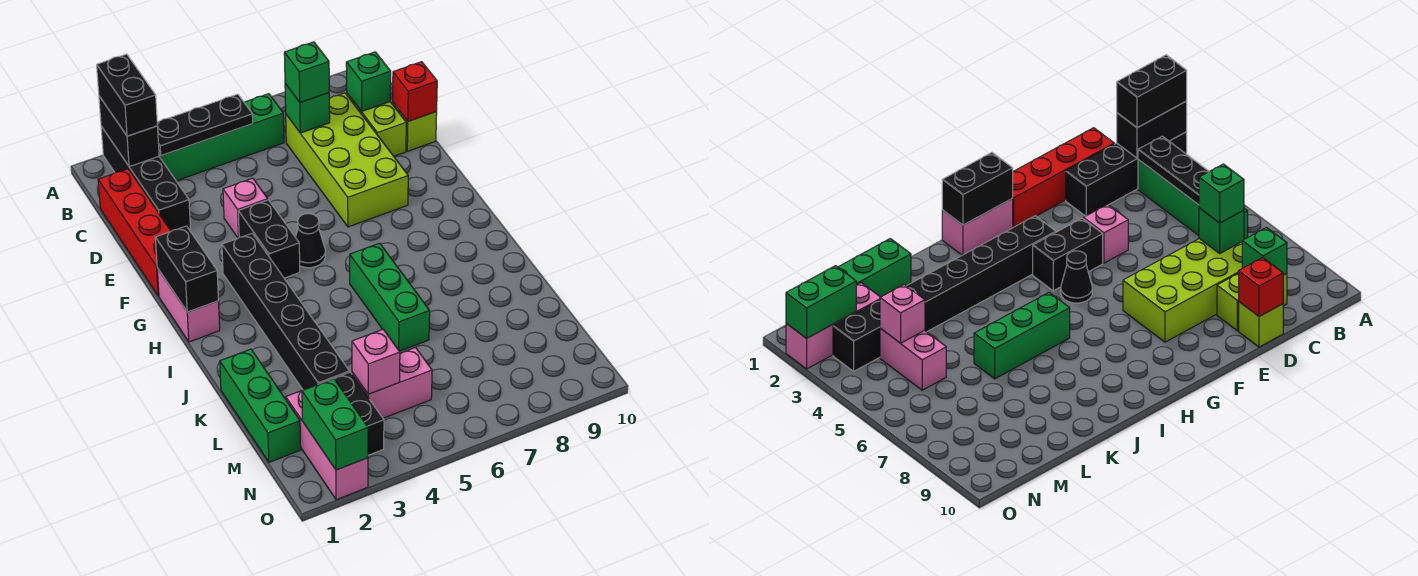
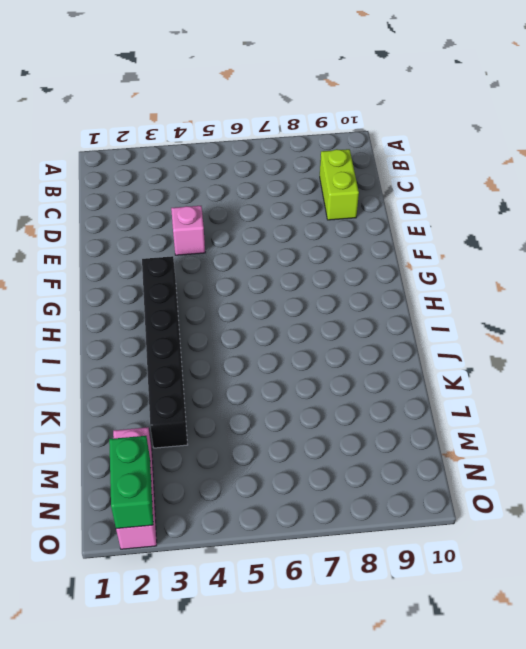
none -> black brick A2:D2 level 1
none -> green brick B3:B6 level 1
none -> red brick C1:F1 level 1

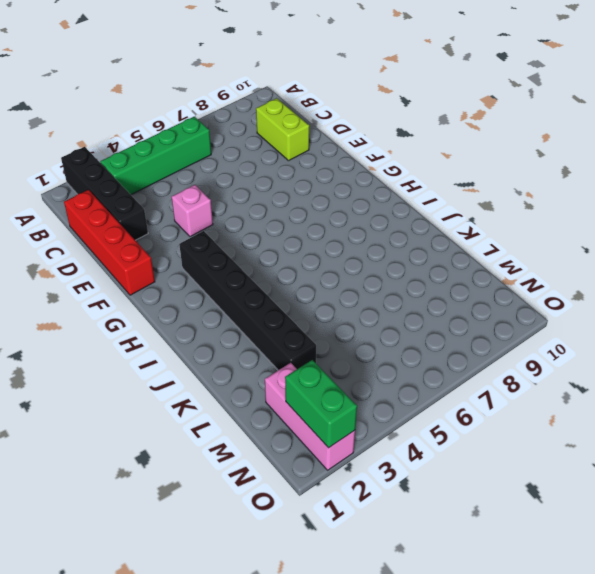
none -> lime brick C7:F8 level 1
none -> lime brick D10 level 1
none -> black brick F4:G4 level 1

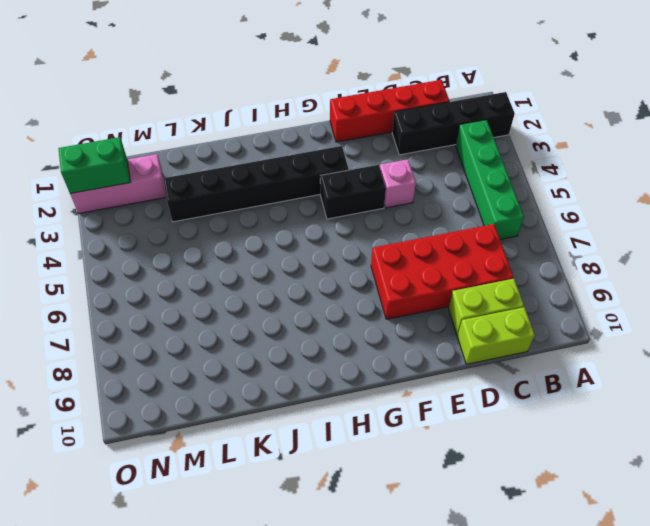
red brick C7:F8 level 1 -> lime brick C7:F8 level 1
lime brick C10:D10 level 1 -> lime brick D10 level 1
none -> pink brick G1:H1 level 1
none -> black cone G5 level 1
none -> green brick I6:K6 level 1

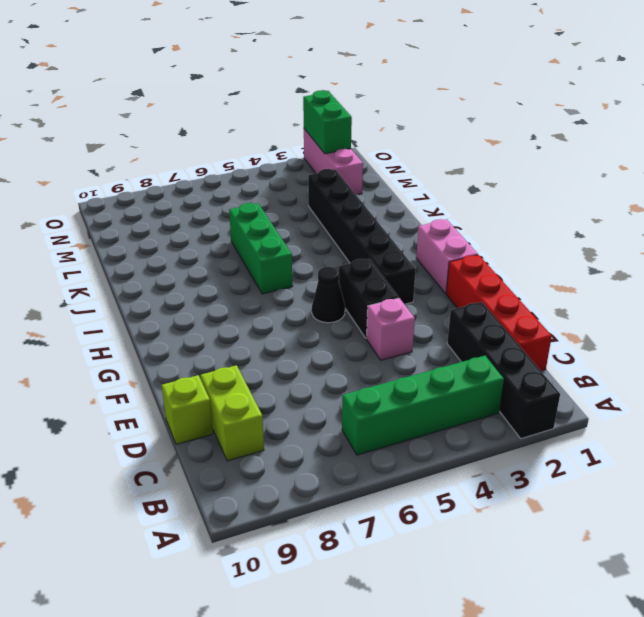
none -> lime brick C7:F8 level 1
none -> green brick K1:M1 level 1
none -> black brick M3:N3 level 1

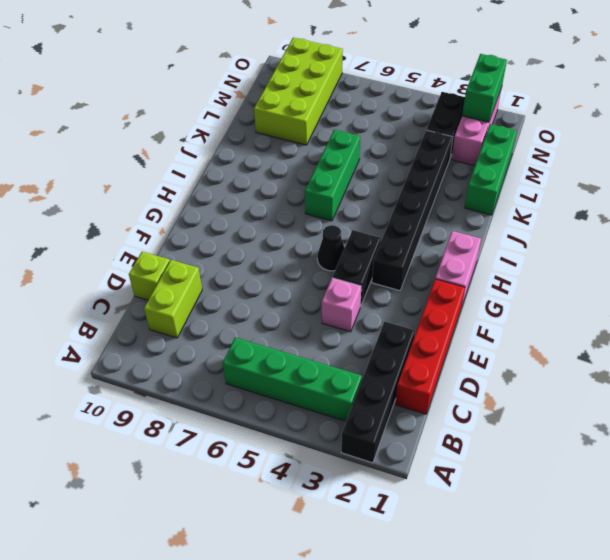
lime brick L8:O9 level 1 -> lime brick C7:F8 level 1
none -> pink brick M4:M5 level 1
none -> black brick A2:B2 level 2
none -> black plate B3:B5 level 2

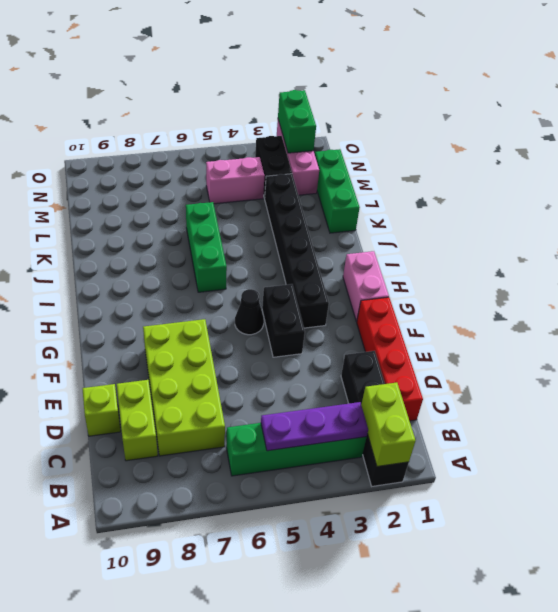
lime brick A2:B2 level 2 -> black brick A2:B2 level 2
purple plate B3:B5 level 2 -> black plate B3:B5 level 2
none -> pink brick E4 level 1
none -> green brick C7 level 2
none -> green brick C9 level 2

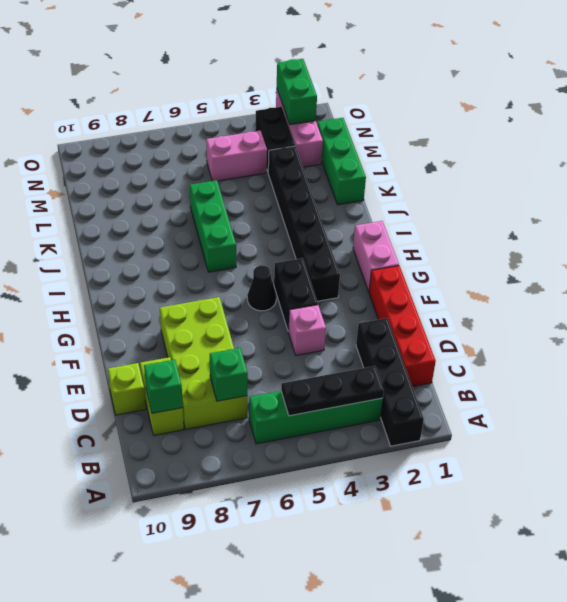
none -> black brick A2:B2 level 2
none -> red brick D10 level 2
none -> black brick G1:H1 level 2

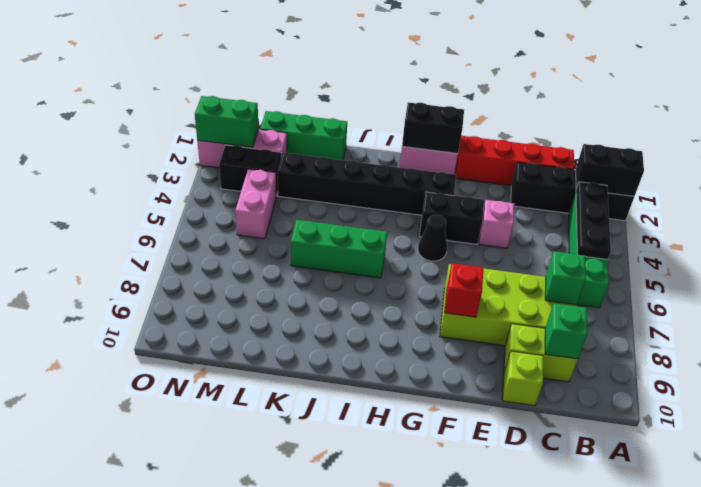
red brick F8 level 2 -> red brick D10 level 2
none -> pink brick M4 level 2
none -> black brick A2:B2 level 3
none -> green brick C7 level 3

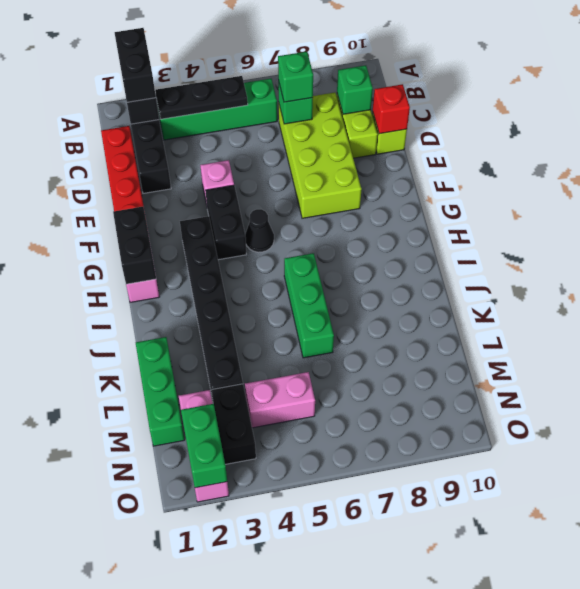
none -> pink brick M4 level 2

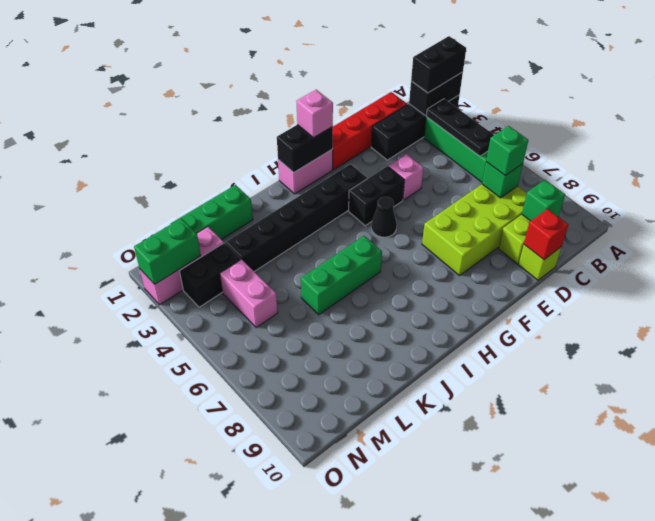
pink brick G1 level 3 -> pink brick M4 level 2

